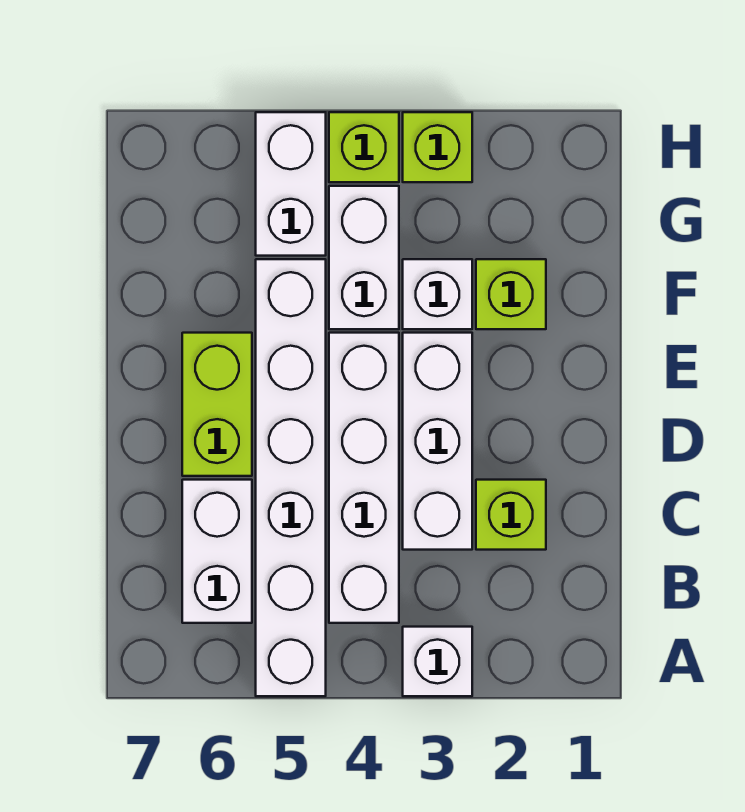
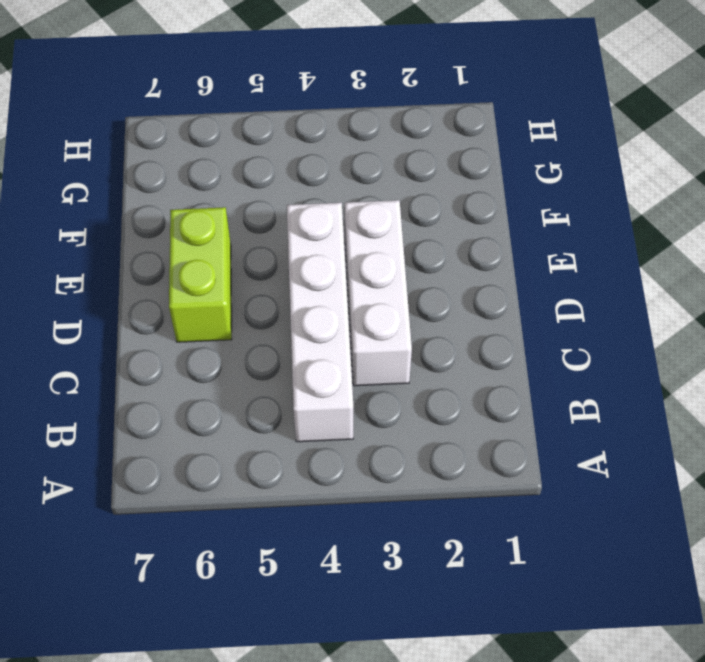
none -> white brick A3 level 1
none -> white brick A5:F5 level 1
none -> white brick B6:C6 level 1

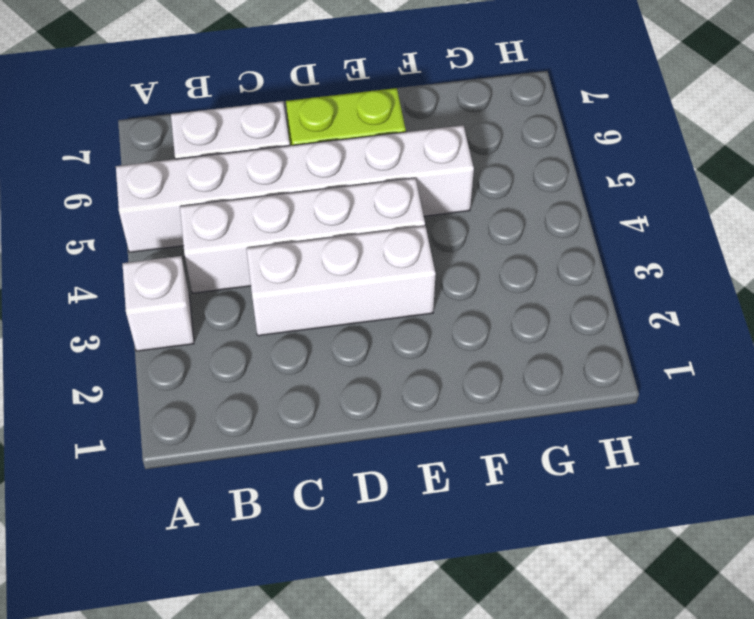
none -> lime brick C2 level 1
none -> lime brick F2 level 1
none -> white brick F3 level 1

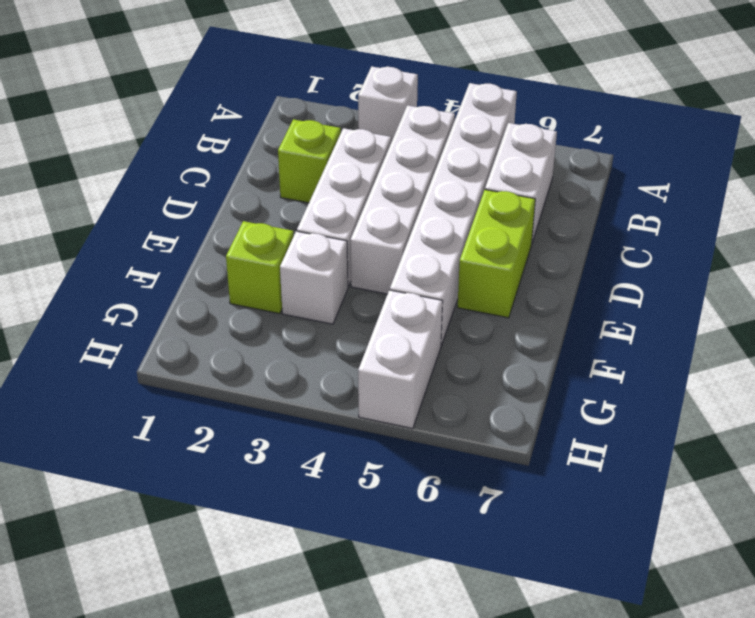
none -> white brick F4:G4 level 1
none -> lime brick H3 level 1
none -> lime brick H4 level 1

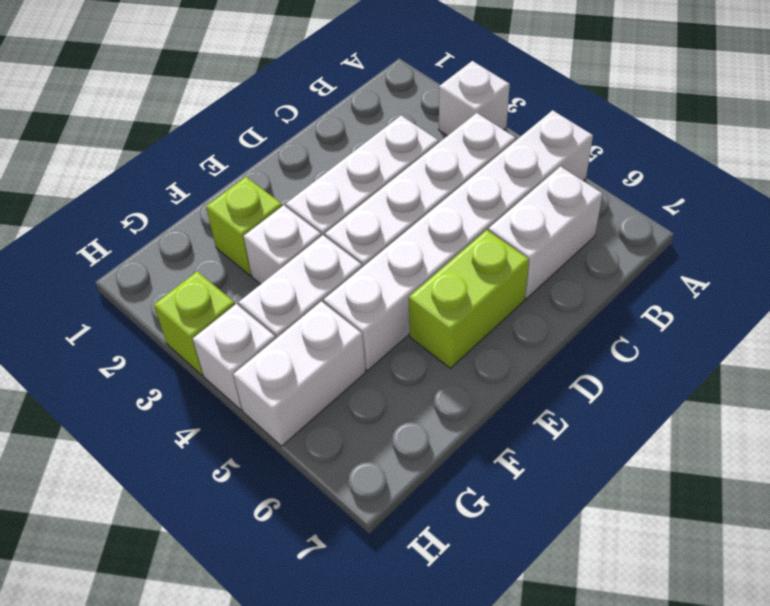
white brick H4 level 1 -> lime brick H4 level 1
none -> lime brick C2 level 1

